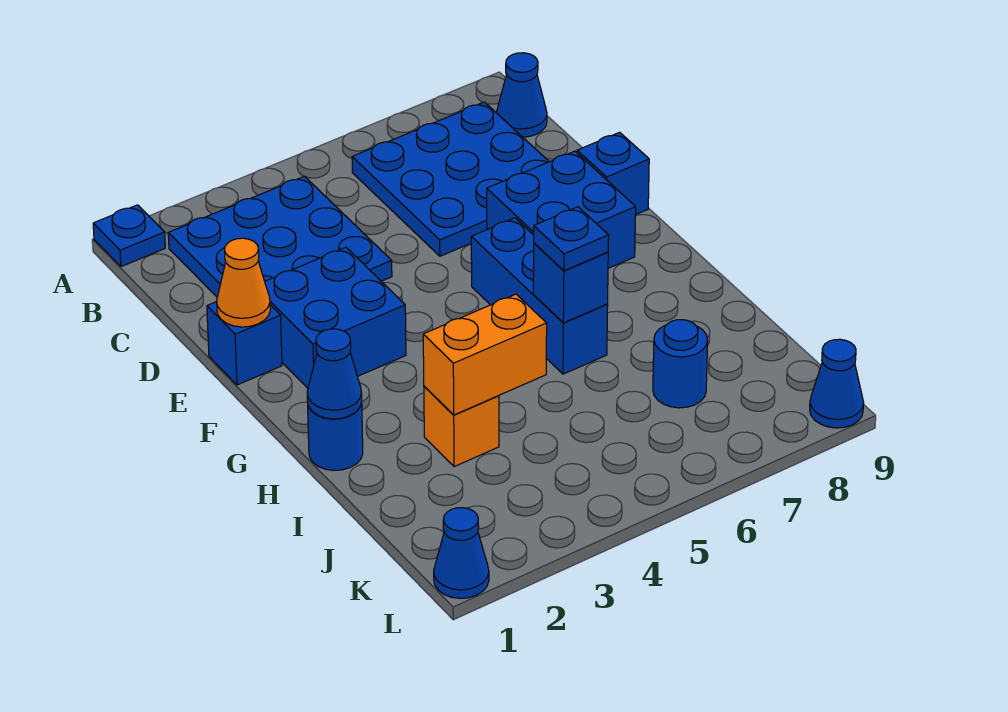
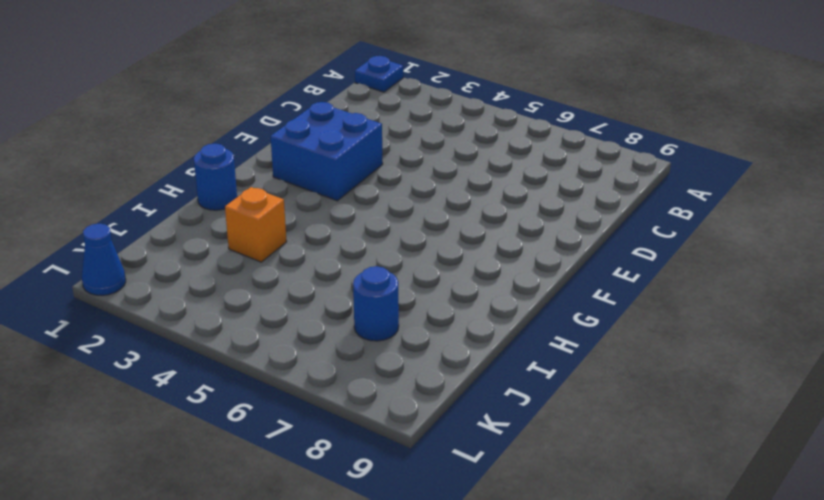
none -> blue plate B2:D4 level 1
none -> blue plate B6:D8 level 1
none -> blue cone B9 level 1

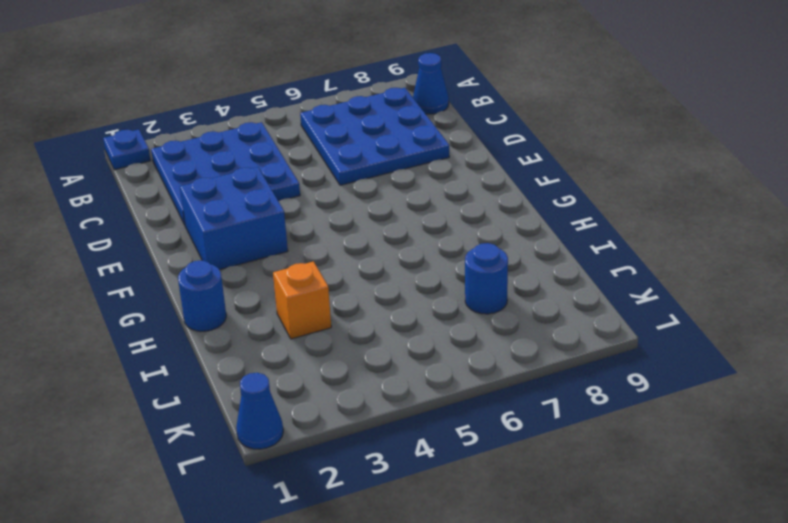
none -> blue brick E1 level 1
none -> blue brick E7:F8 level 1
none -> blue brick E9 level 1

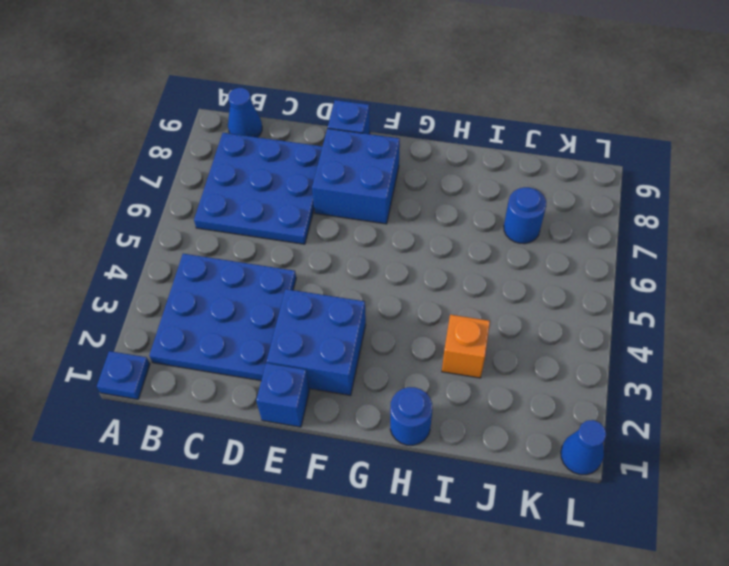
none -> blue brick F6:H6 level 1
none -> blue cone L9 level 1
none -> orange cone E1 level 2

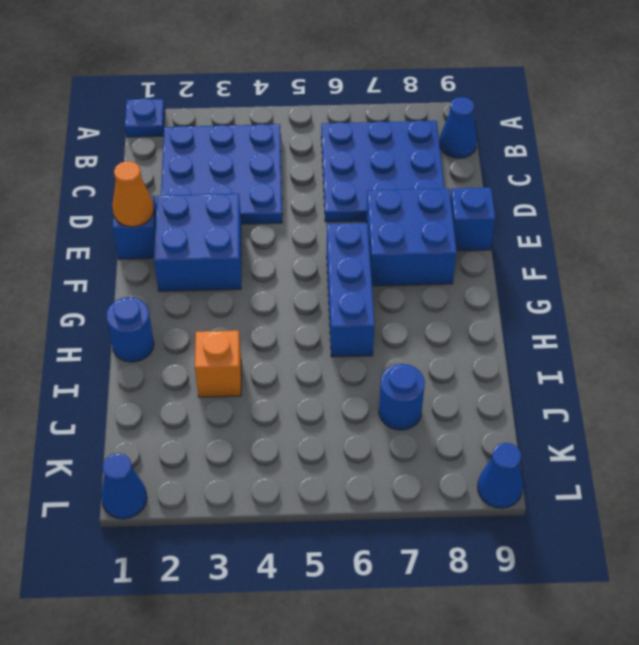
none -> blue cone H1 level 2
none -> blue brick H6 level 2
none -> orange brick I3:I4 level 2

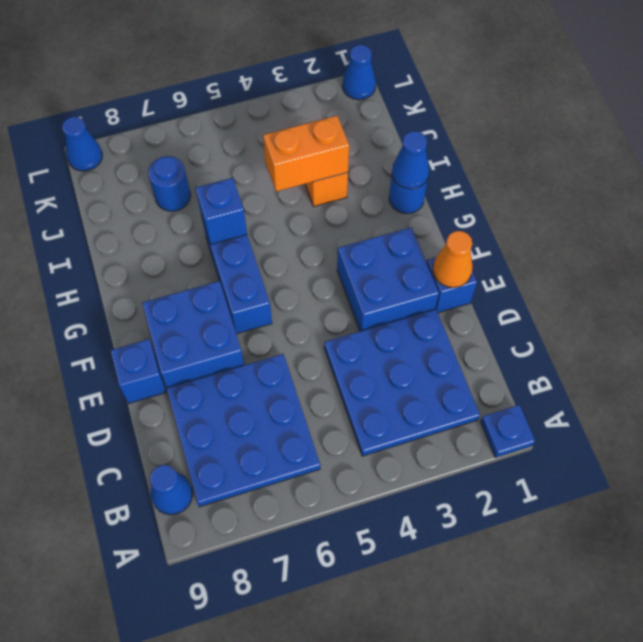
none -> blue plate H6 level 3

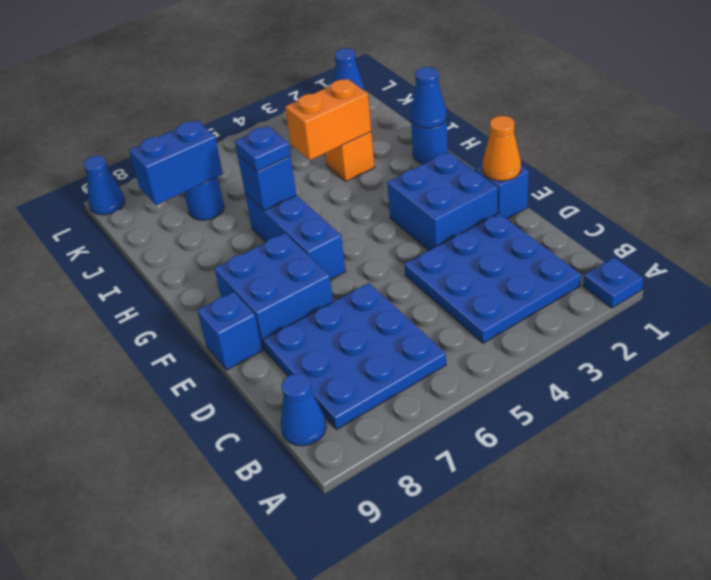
blue brick J7:J8 level 2 -> none

